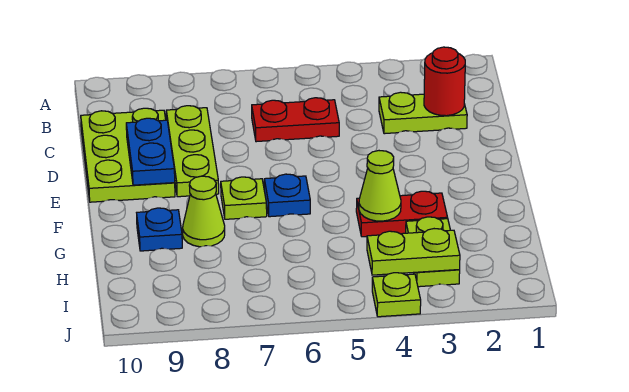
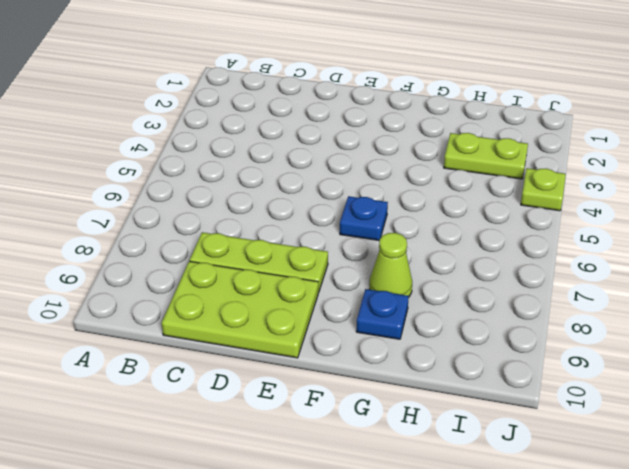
none -> lime plate C2:C3 level 1
none -> red plate C5:C6 level 1
none -> lime plate F7 level 1

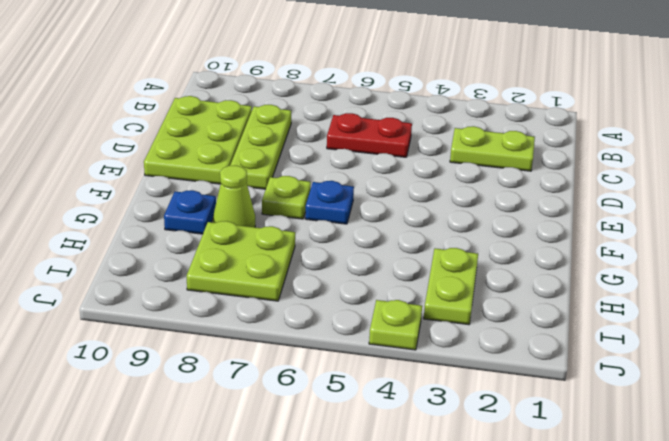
lime plate H7:I8 level 1 -> none
none -> red plate G3:G4 level 1
none -> red round brick C2 level 2
none -> blue plate D9:E9 level 2

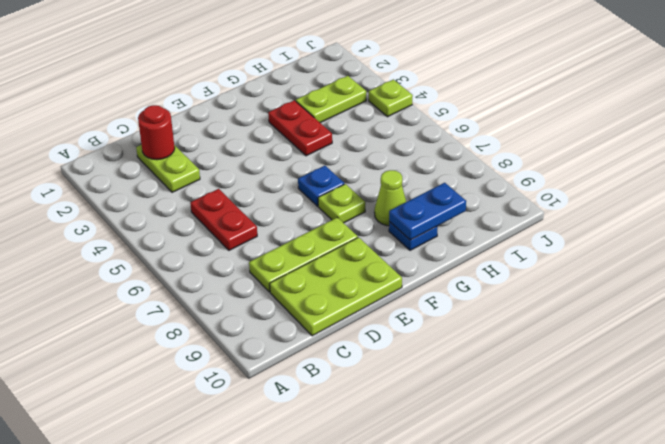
blue plate G9:H9 level 2 -> blue plate D9:E9 level 2
none -> lime cone G4 level 2
none -> lime plate I3:I4 level 2

